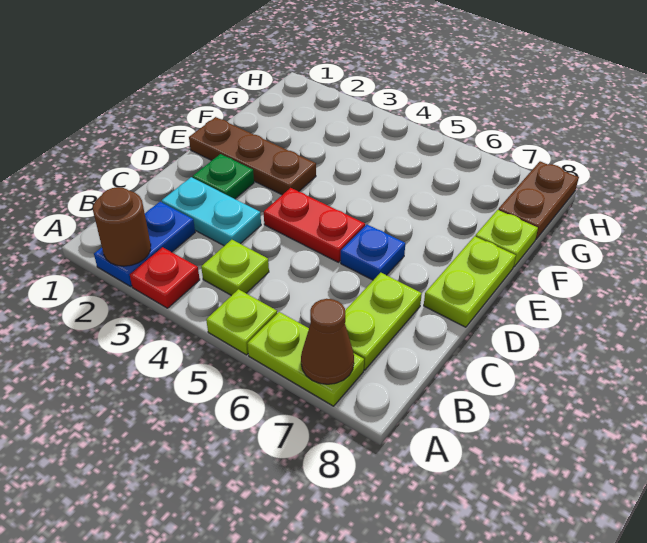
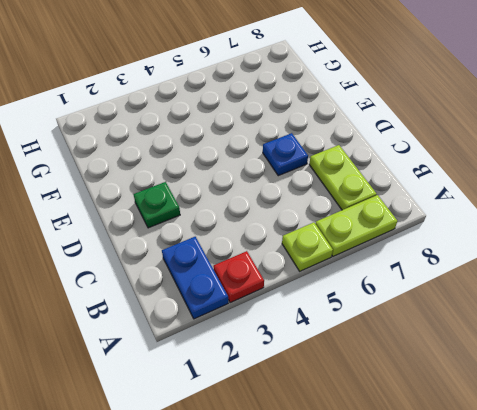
none -> lime plate B4 level 1
none -> cyan plate C2:C3 level 1
none -> red plate D4:D5 level 1

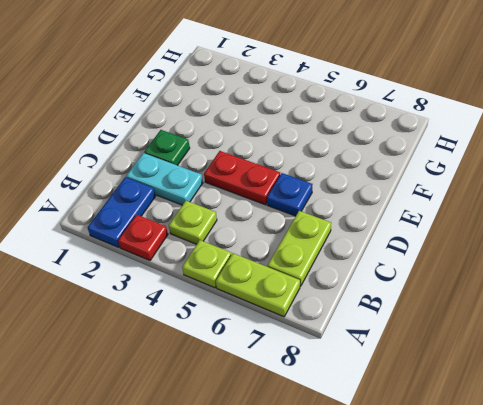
none -> lime plate D8:E8 level 1
none -> brown plate E1:E3 level 1
none -> lime plate F8 level 1

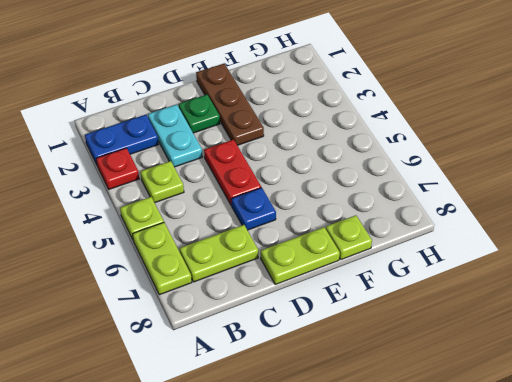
none -> brown plate G8:H8 level 1
none -> brown round brick A2 level 2
none -> brown cone A7 level 2

